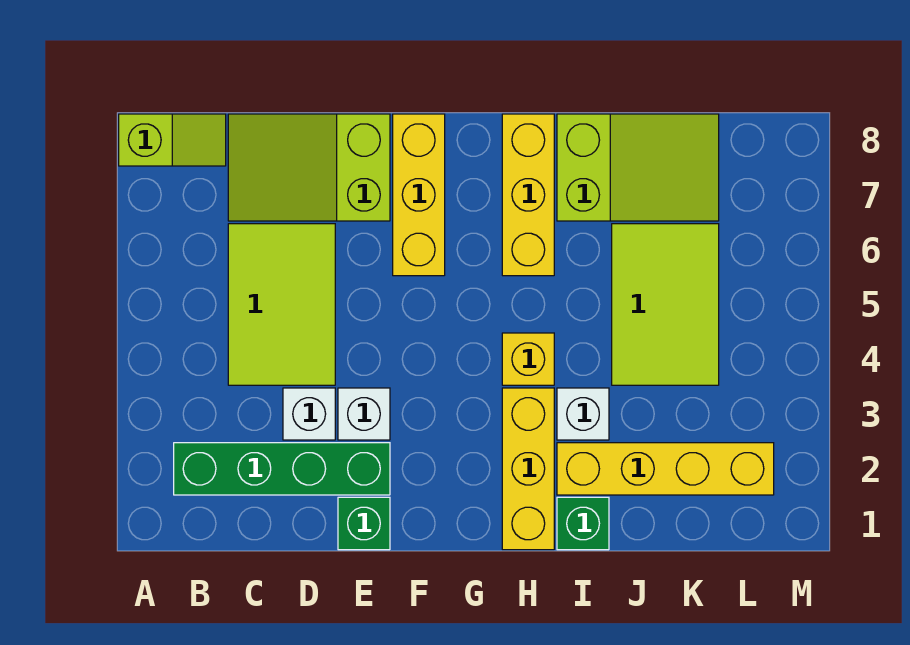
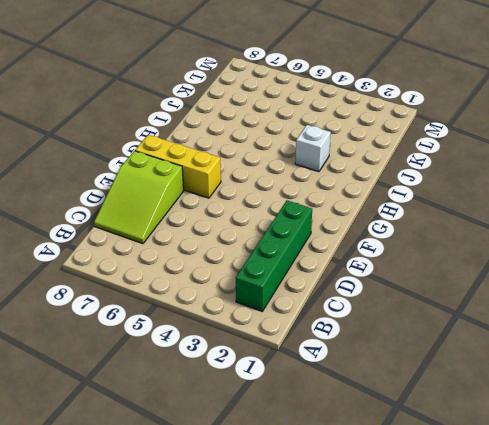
none -> lime slope A8:B8 level 1 top A
none -> lime tile C4:D6 level 1
none -> white brick D3 level 1

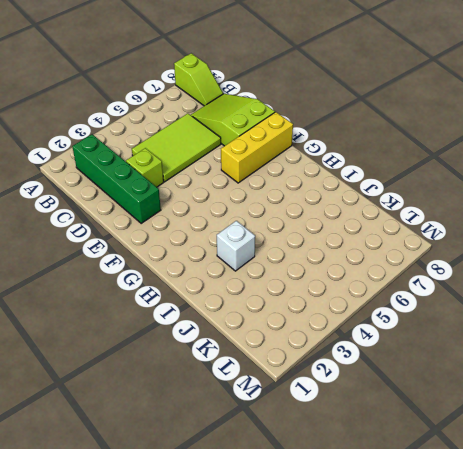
lime brick D3 level 1 -> white brick D3 level 1
none -> green brick E1 level 1
none -> white brick E3 level 1
none -> yellow brick H1:H3 level 1

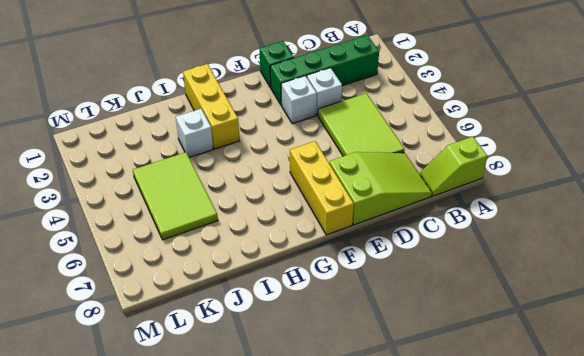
none -> yellow brick H4 level 1
none -> yellow brick H6:H8 level 1
none -> green brick I1 level 1

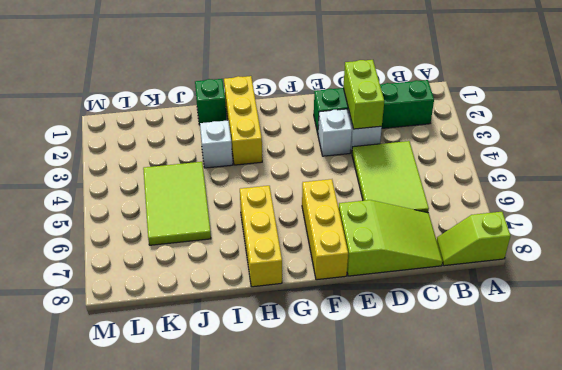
lime brick D2:D3 level 2 -> none
none -> green brick E1 level 1
none -> yellow brick H4 level 1
none -> yellow brick I2:L2 level 1

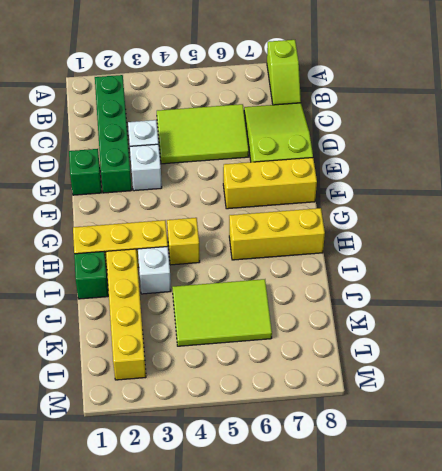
none -> lime slope I7:K8 level 1 top I

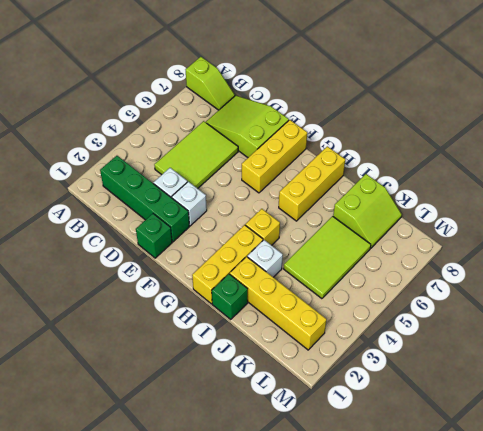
lime slope J7:K8 level 1 top J -> lime slope I7:K8 level 1 top I

